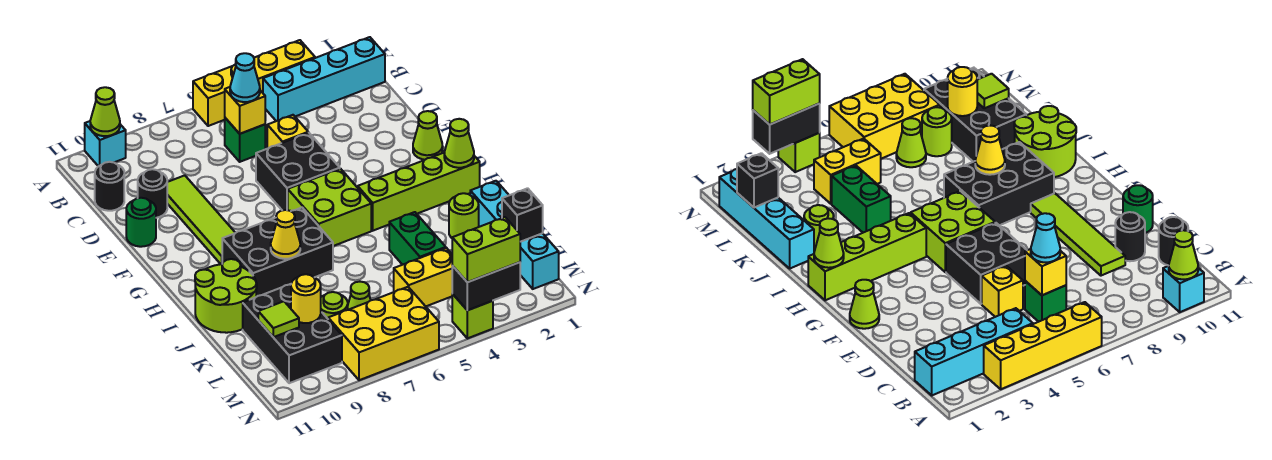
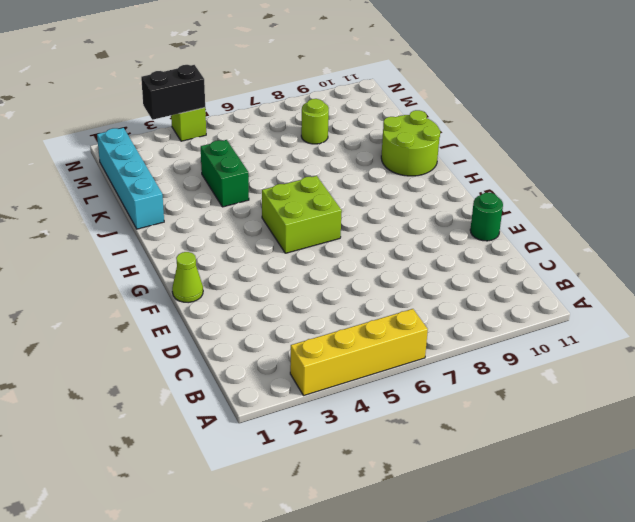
none -> cyan brick A10 level 1
none -> cyan brick B1:B4 level 1
none -> green brick C6 level 1
none -> black round brick C11 level 1

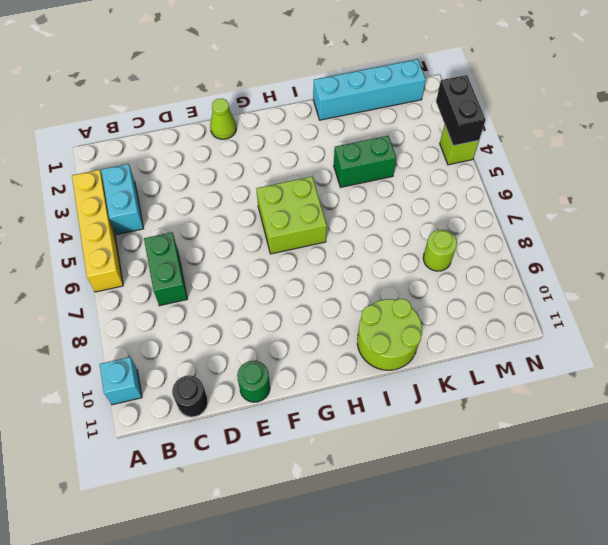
cyan brick B3:B4 level 1 -> cyan brick B1:B4 level 1
green brick C6:C7 level 1 -> green brick C6 level 1
none -> yellow brick D5 level 1
none -> lime tile D9:G9 level 1
none -> black round brick D10 level 1
none -> black brick E5:F6 level 1

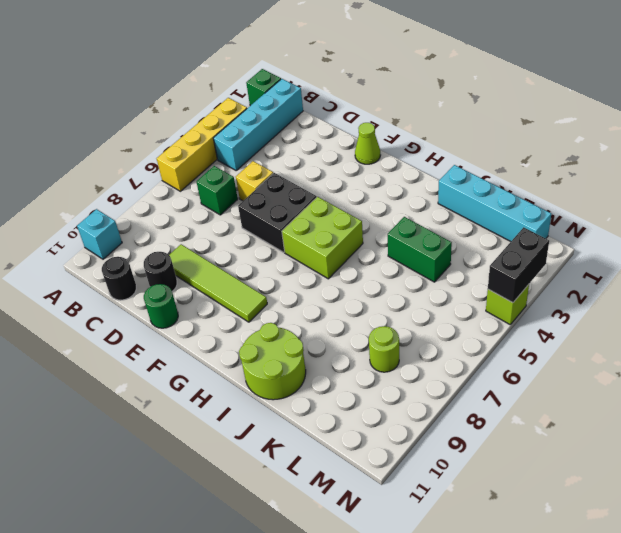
green brick A1 level 1 -> none
none -> lime brick H1:H4 level 1
none -> black brick H7:I9 level 1
none -> lime round brick J2 level 1
none -> black brick K9:M10 level 1

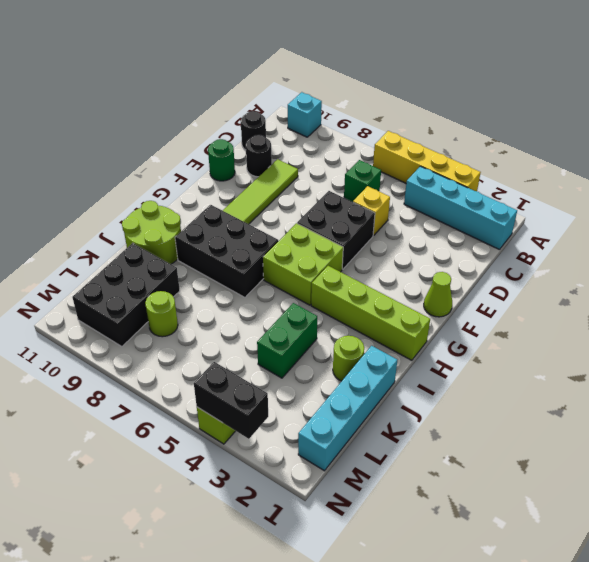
none -> yellow brick L4:L5 level 1
none -> lime cone L7 level 1
none -> yellow brick M6:N8 level 1
none -> lime cone A10 level 2

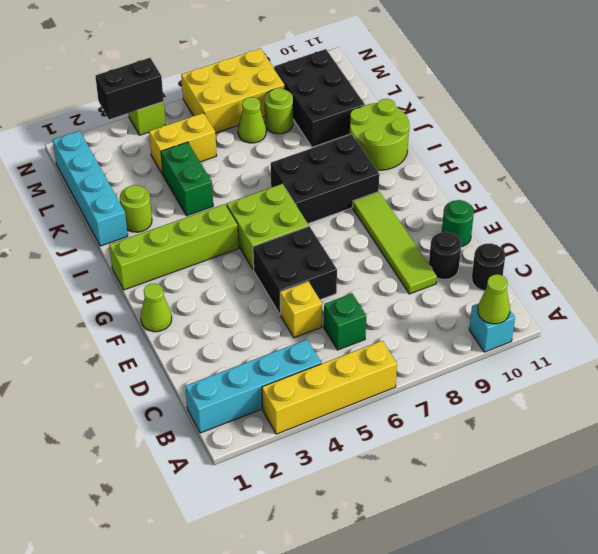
none -> yellow brick C6 level 2
none -> lime cone H1 level 2
none -> yellow cone I8 level 2
none -> black brick L1 level 2

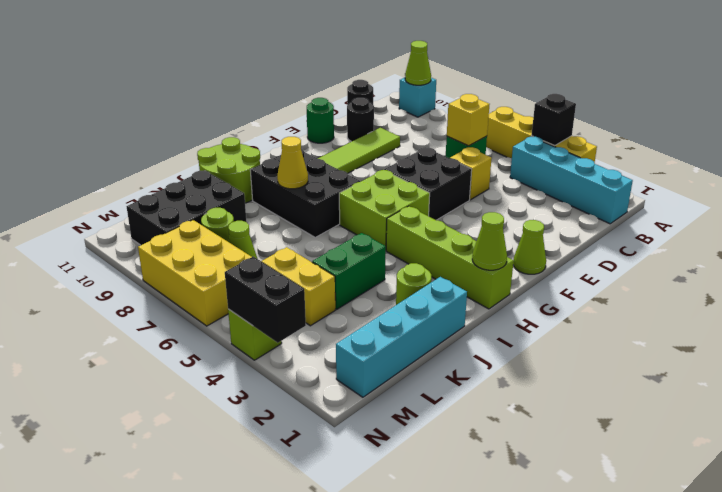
black brick A4 level 2 -> black brick L1 level 2
none -> yellow round brick L9 level 2
none -> lime tile L10 level 2
none -> cyan cone C6 level 3
none -> lime brick N3:N4 level 3

